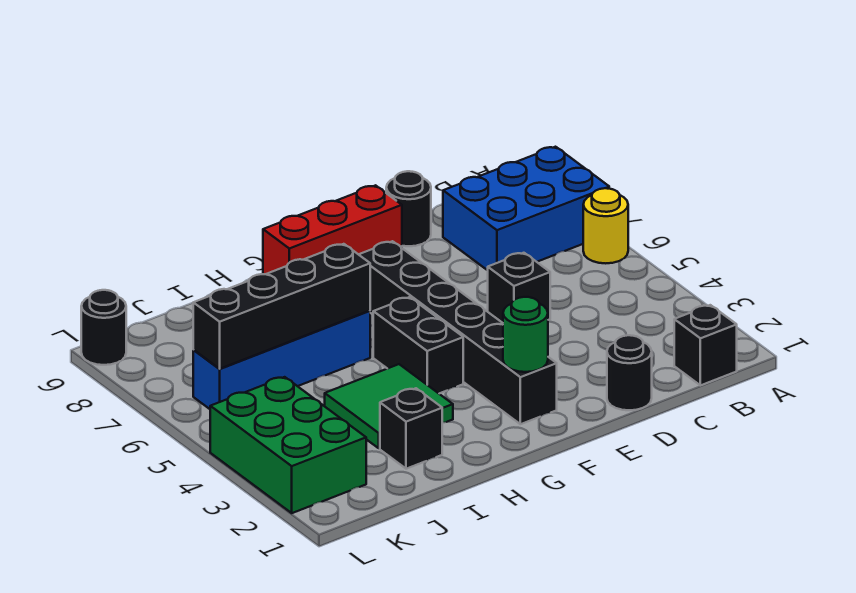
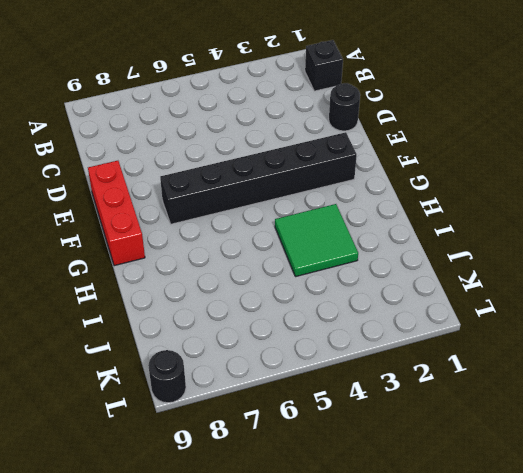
none -> yellow round brick A6 level 1
none -> blue brick A7:C8 level 1
none -> black brick D5 level 1

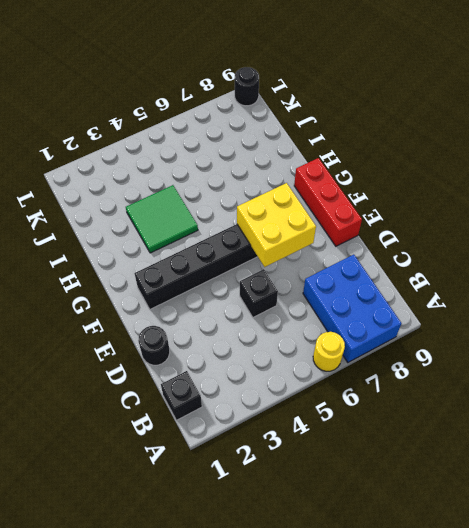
yellow brick E6:F7 level 2 -> none
none -> black round brick D9 level 1
none -> black brick G4:G5 level 1
none -> blue brick H6:K6 level 1

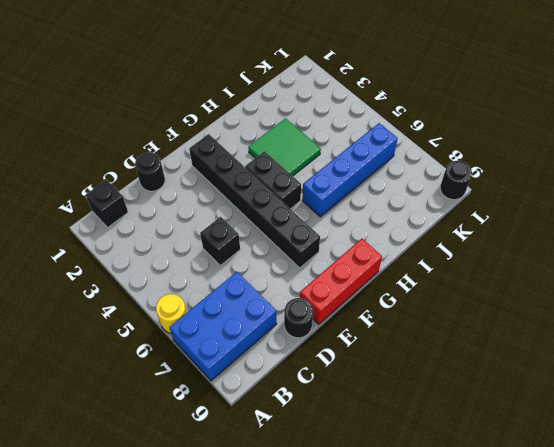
none -> black brick I2 level 1
none -> green brick K2:L4 level 1
none -> green round brick F2 level 2

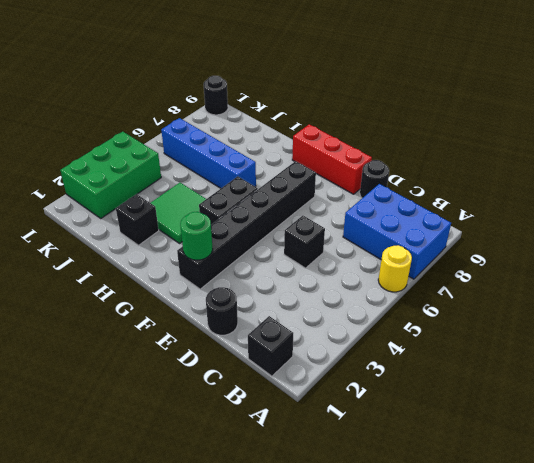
none -> black brick H6:K6 level 2

